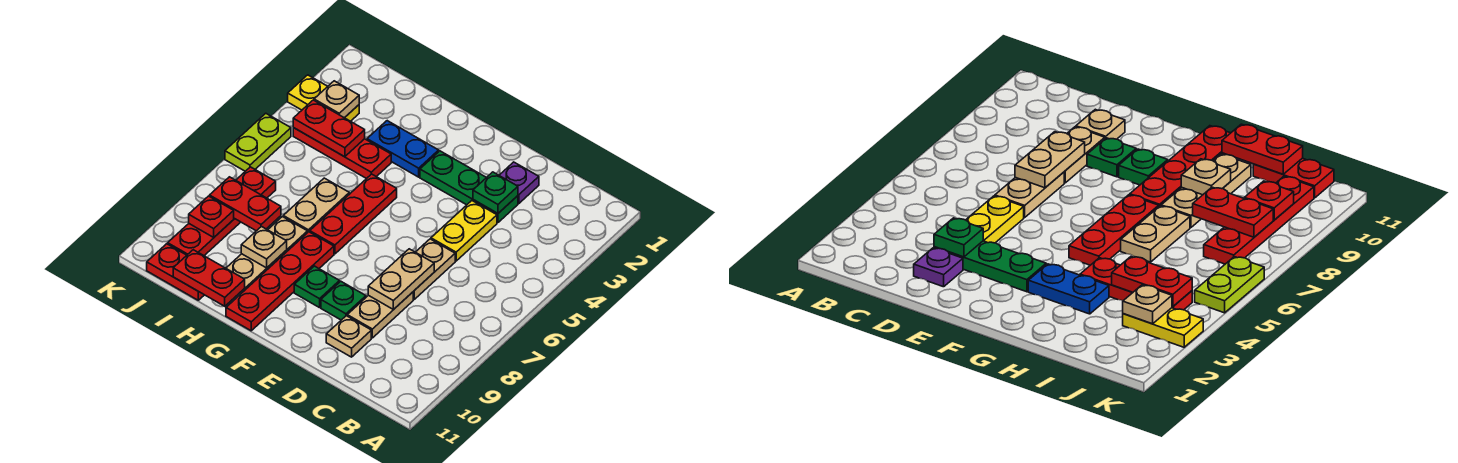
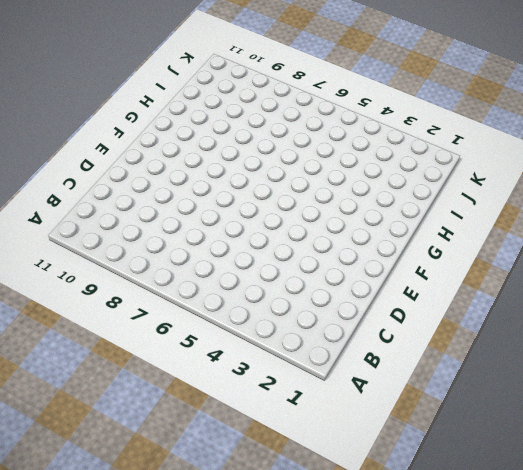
none -> purple plate D2 level 1
none -> green plate D3:F3 level 1
none -> yellow plate D4:D5 level 1

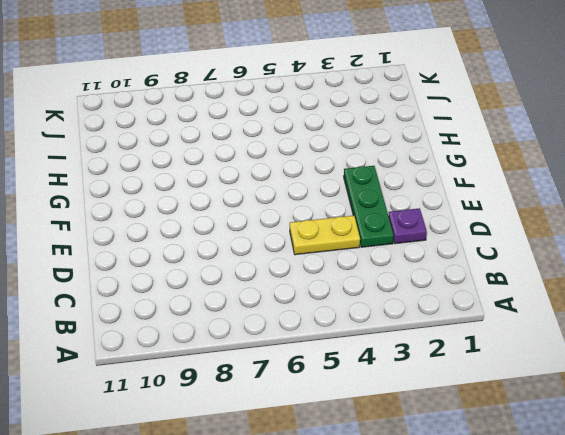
none -> tan plate D6:D7 level 1
none -> tan plate D8:D9 level 1
none -> tan plate D10 level 1

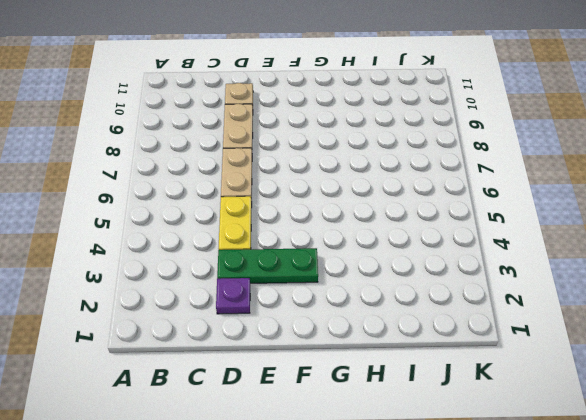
none -> green plate E9 level 1
none -> green plate F9 level 1
none -> blue plate G3:H3 level 1

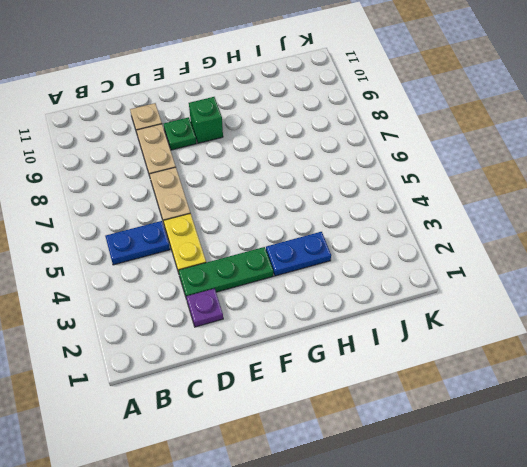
blue plate B5:C5 level 1 -> none
green brick F9 level 1 -> green plate F9 level 1
none -> red plate G5:G7 level 1
none -> red plate G8:G11 level 1
none -> red plate H4:J4 level 1

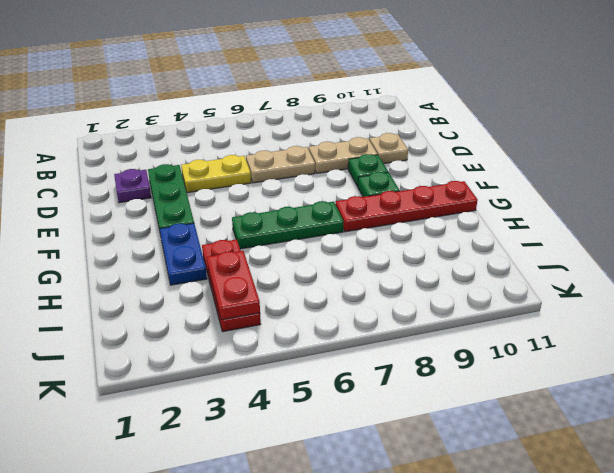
green plate G5:G7 level 1 -> red plate G5:G7 level 1
none -> tan plate H6:H7 level 1
none -> tan plate H8:H10 level 1
none -> red plate I11:J11 level 1

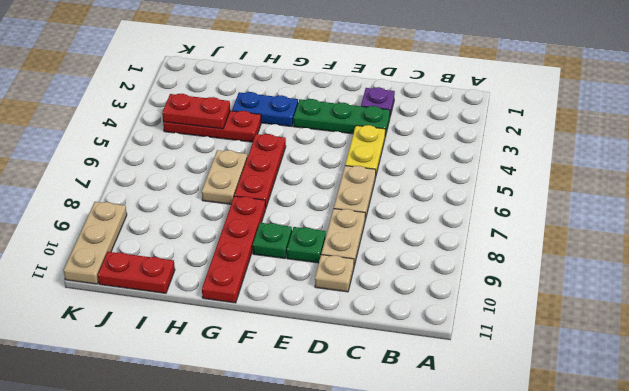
tan plate K9:K11 level 1 -> tan plate H8:H10 level 1
none -> yellow plate J3:K3 level 1
none -> red plate J7:J10 level 1
none -> lime plate K5:K6 level 1

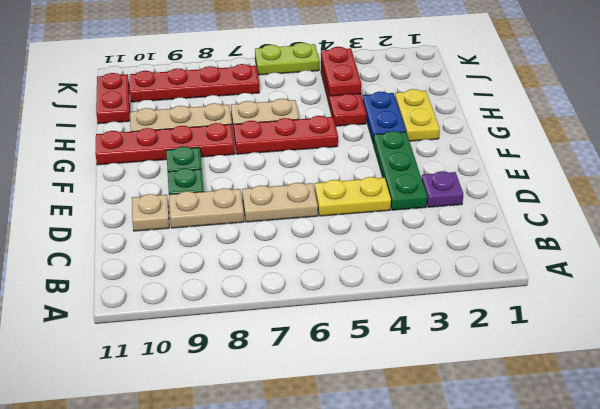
yellow plate G2:H2 level 1 -> yellow plate J3:K3 level 1
none -> green plate D3 level 2
none -> tan plate D7:D8 level 2
none -> tan plate H9 level 2

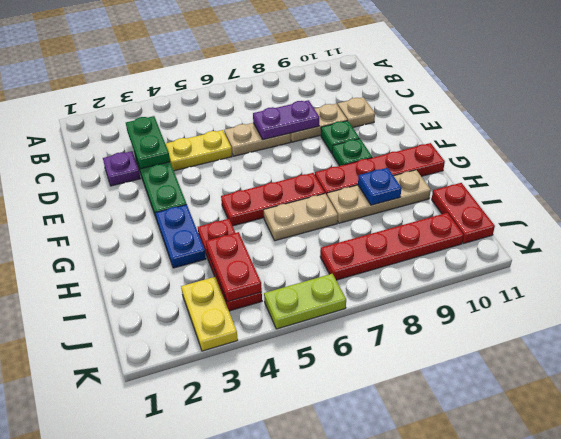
green plate C3:D3 level 2 -> green plate D3 level 2
purple plate D7:D8 level 2 -> tan plate D7:D8 level 2
blue plate H9 level 2 -> tan plate H9 level 2
none -> red plate H11:I11 level 2
none -> red plate I8:J8 level 2
none -> tan plate J3 level 2

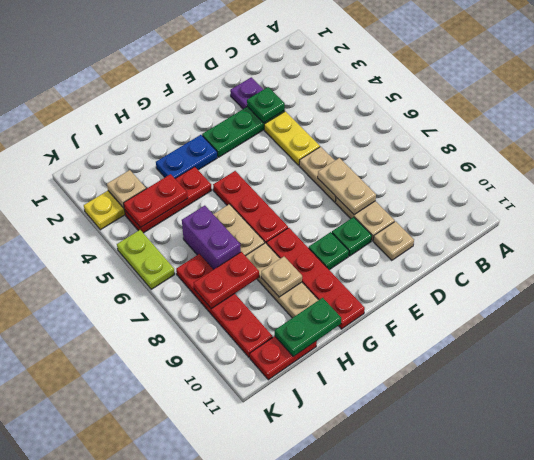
green plate H11:I11 level 2 -> red plate H11:I11 level 2
purple brick I6:I7 level 1 -> none
none -> red plate J9 level 2

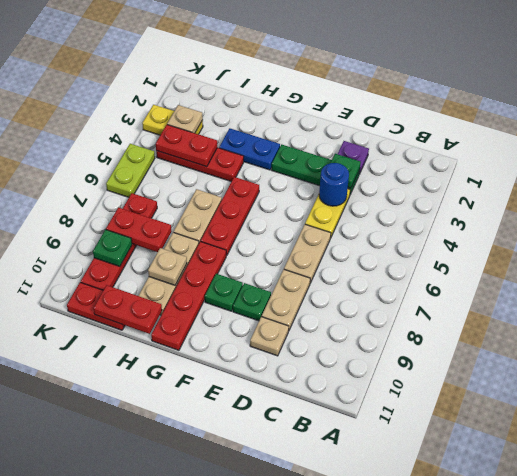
blue round brick D4 level 2 -> none
green plate J9 level 2 -> red plate J9 level 2
none -> tan plate D7:D8 level 2

